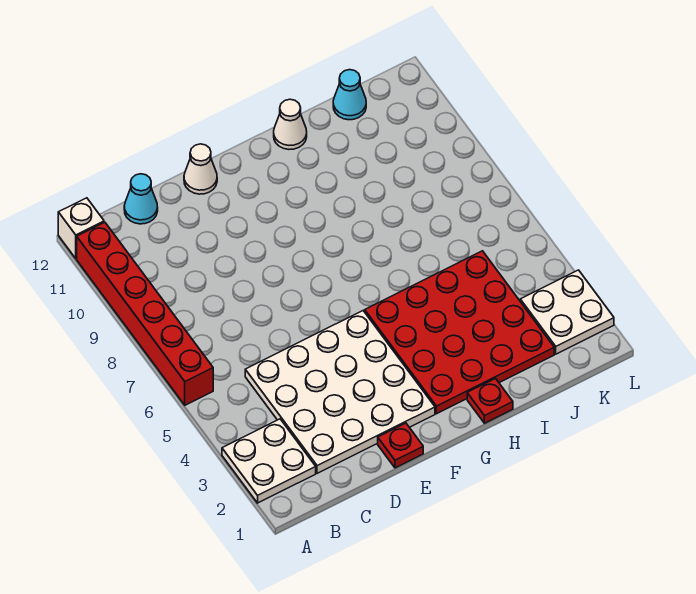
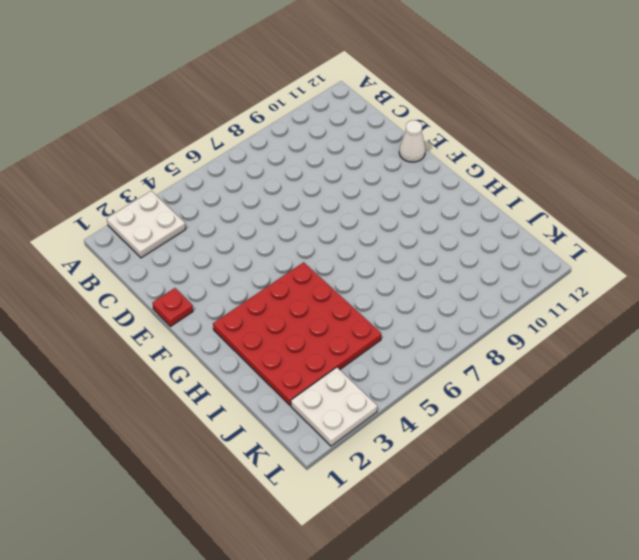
none -> red brick A6:A11 level 1
none -> white brick A12 level 1
none -> white plate C2:F5 level 1

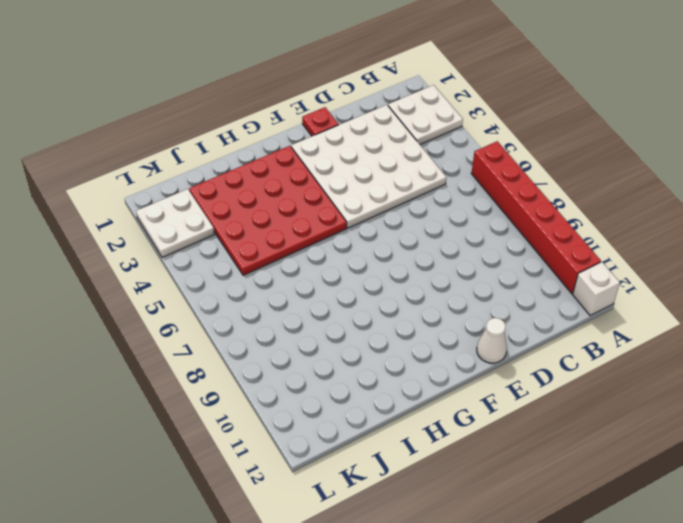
none -> cyan cone C12 level 1
none -> red plate H1 level 1
none -> white cone H12 level 1

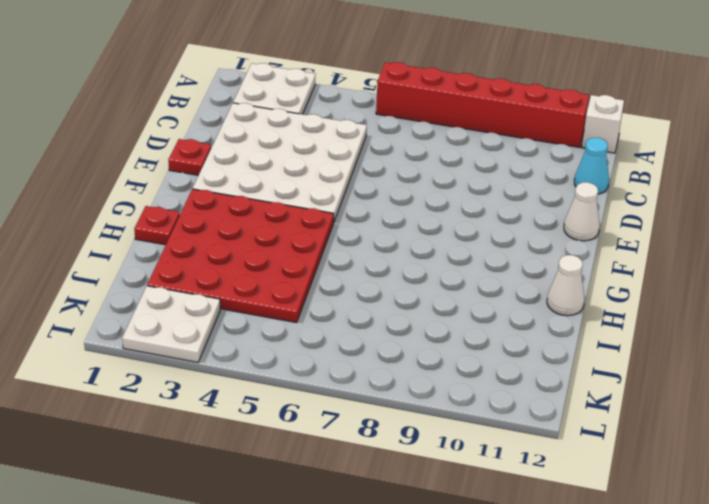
none -> cyan cone J12 level 1

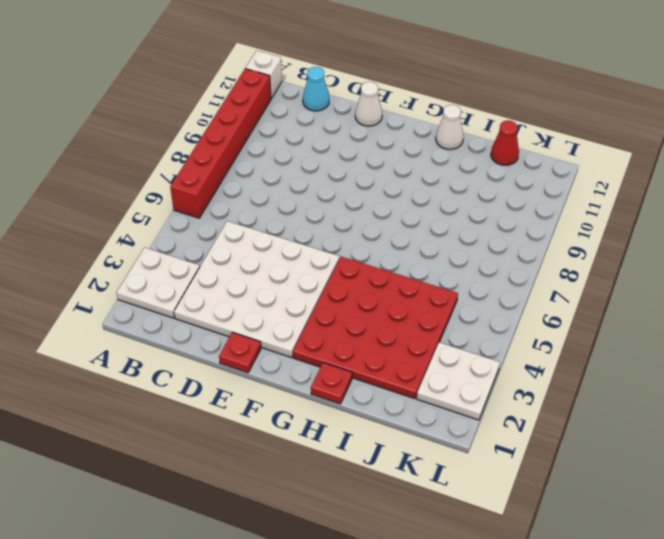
red cone J12 level 1 -> cyan cone J12 level 1

